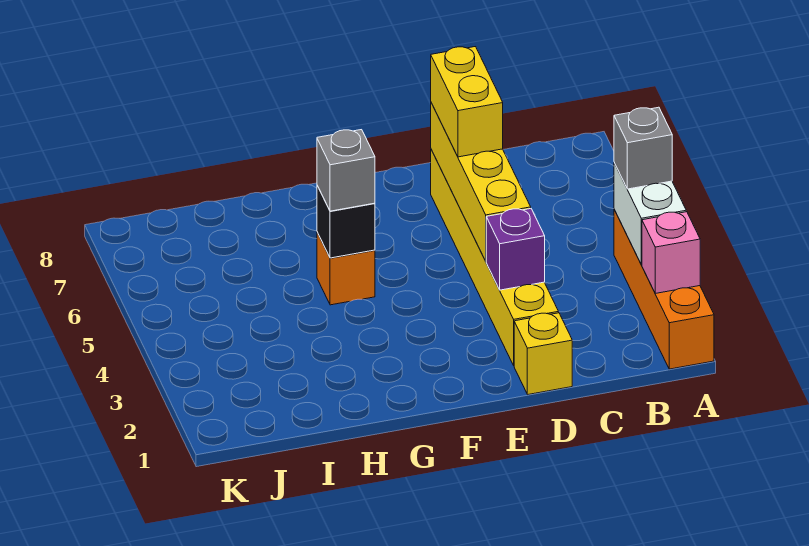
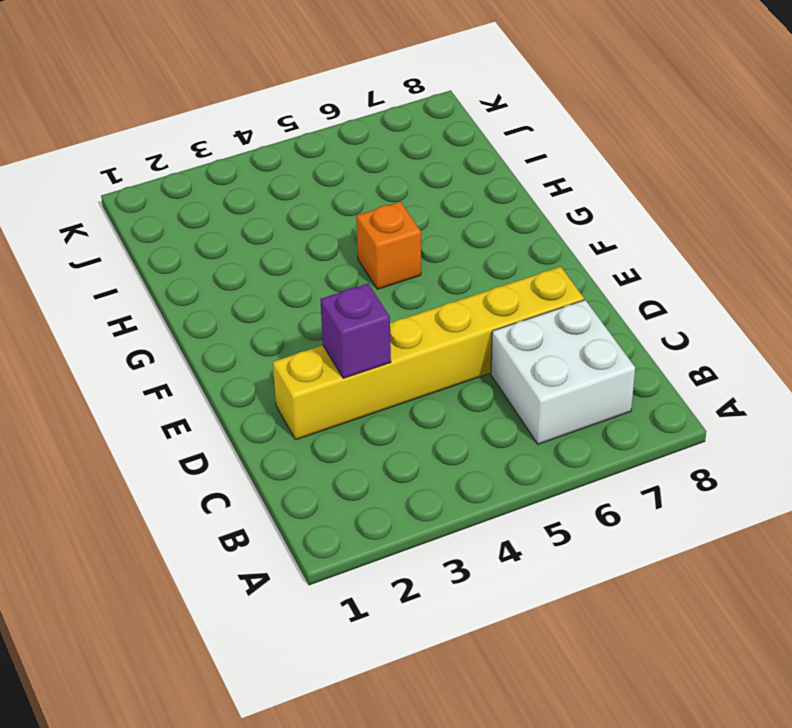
white brick B6:C7 level 1 -> none
none -> orange brick A1:A4 level 1
none -> yellow brick D1 level 1
none -> pink brick A2 level 2

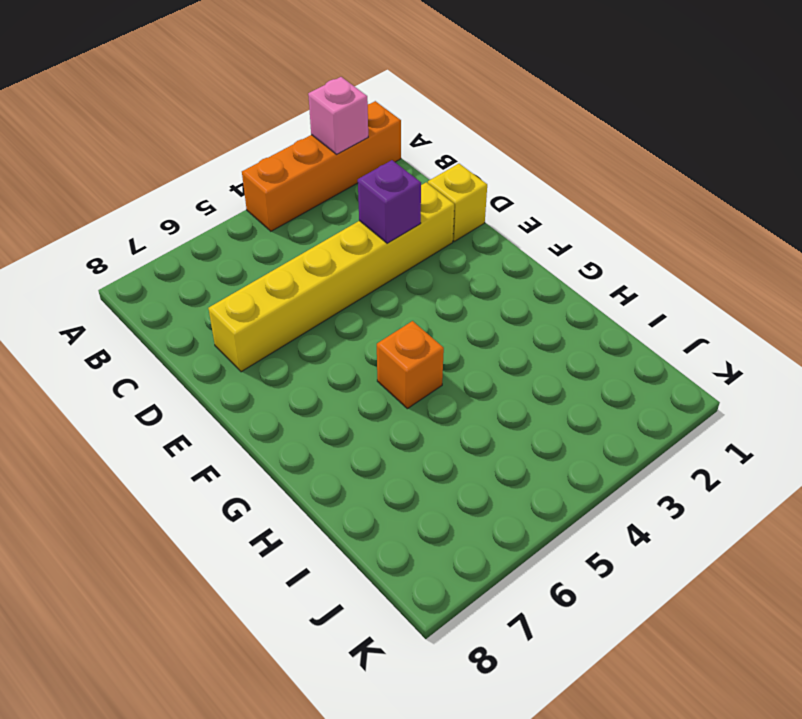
none -> white brick A3:A4 level 2
none -> yellow brick D4:D7 level 2
none -> black brick G5 level 2

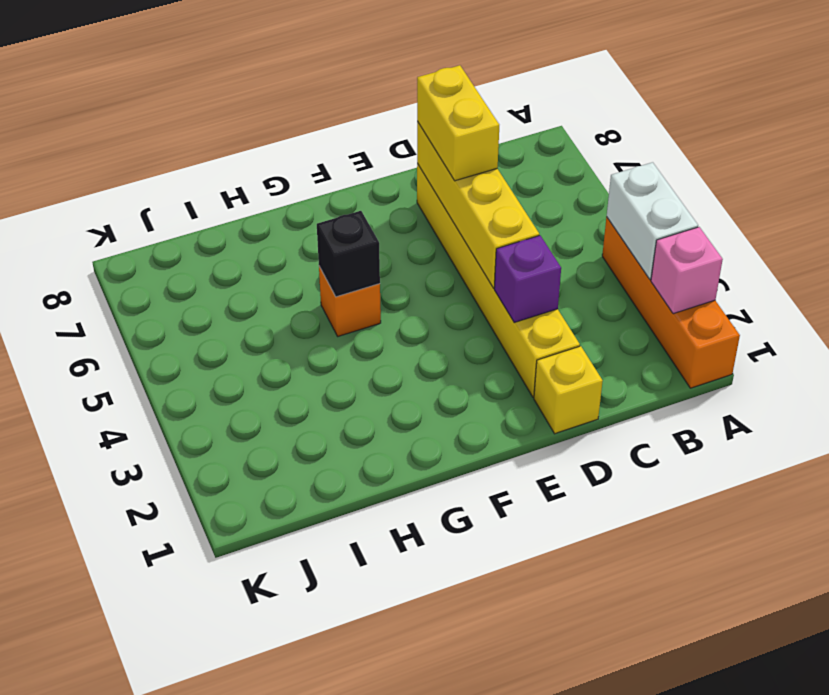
none -> grey brick A4 level 3
none -> grey brick G5 level 3

